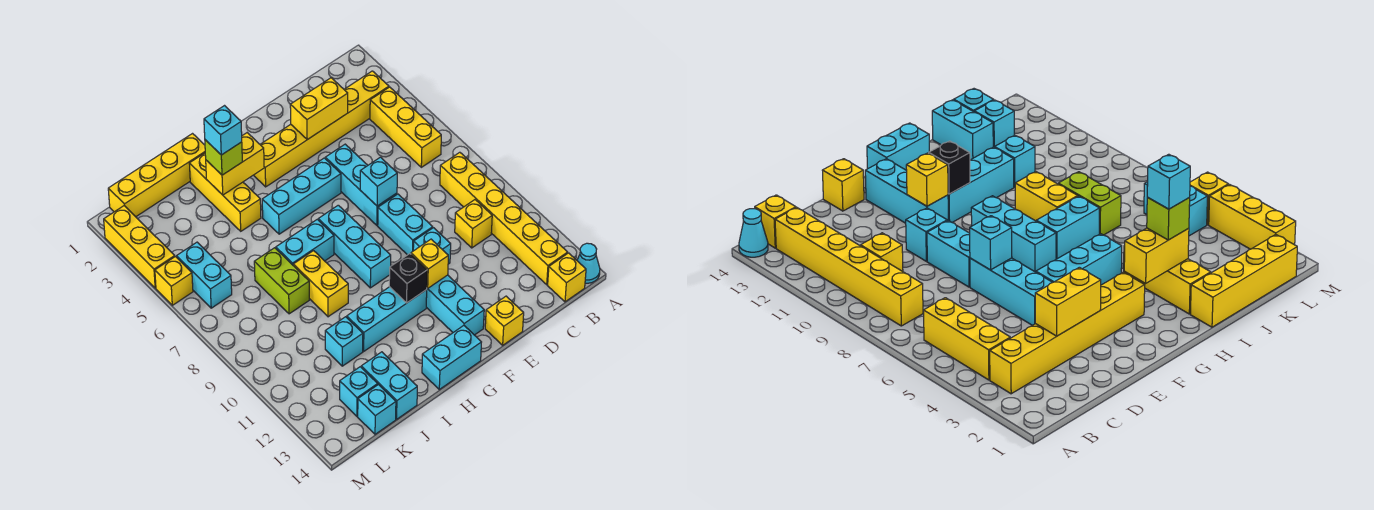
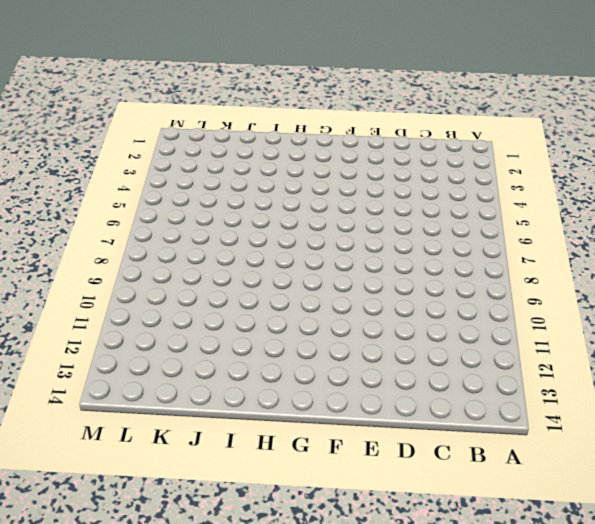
none -> cyan cone A14 level 1
none -> yellow brick B3:G3 level 1
none -> yellow brick B4:B6 level 1
none -> yellow brick B8:B13 level 1

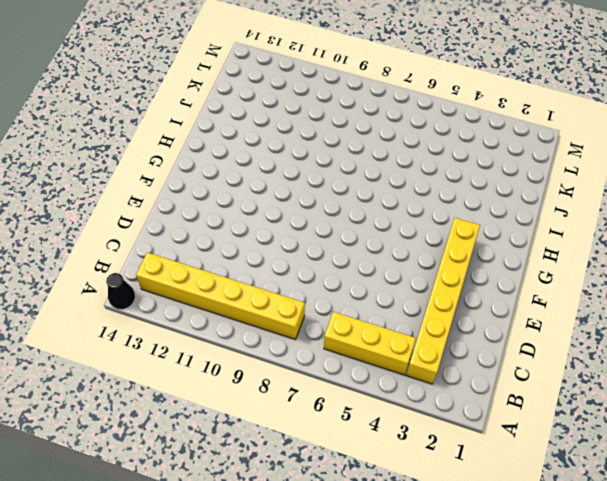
black cone A14 level 1 -> cyan cone A14 level 1
none -> yellow brick B14 level 1
none -> yellow brick C10 level 1
none -> cyan brick E5:E7 level 1
none -> cyan brick E8:E9 level 1

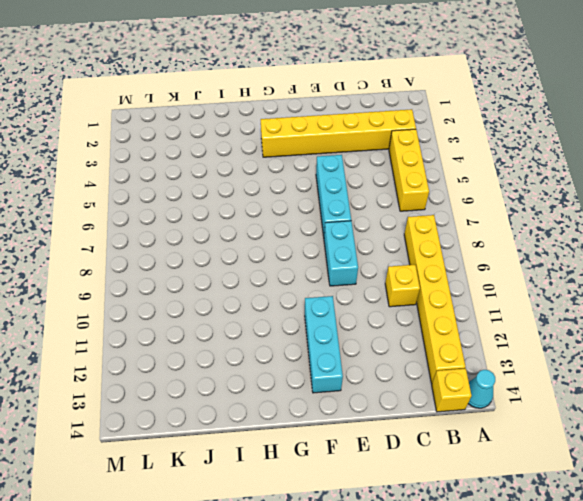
none -> cyan brick E10 level 1
none -> yellow brick E14 level 1
none -> cyan brick F5:H5 level 1
none -> cyan brick G7:G9 level 1

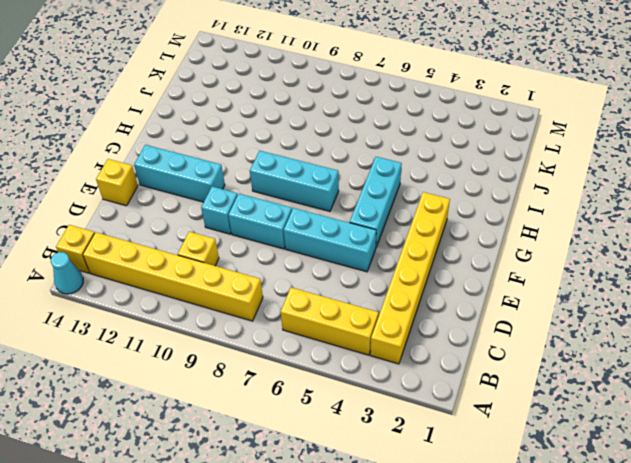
none -> cyan brick G11:I11 level 1
none -> cyan brick G14:H14 level 1
none -> cyan brick H7:I7 level 1
none -> yellow brick I1:L1 level 1

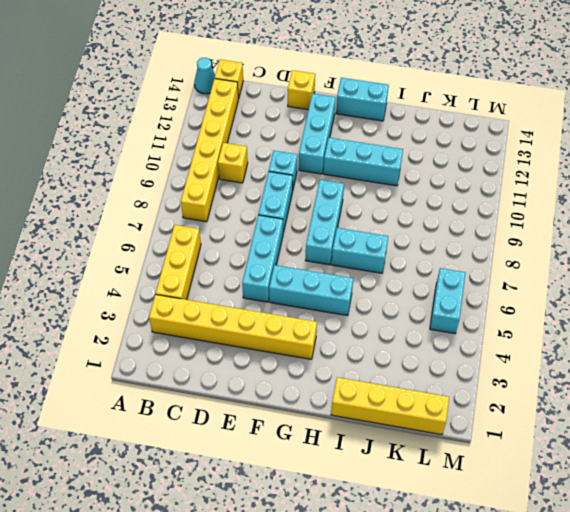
none -> yellow brick I2:I4 level 1
none -> yellow brick I8:I9 level 1
none -> lime brick J7:J8 level 1
none -> cyan brick J11 level 1

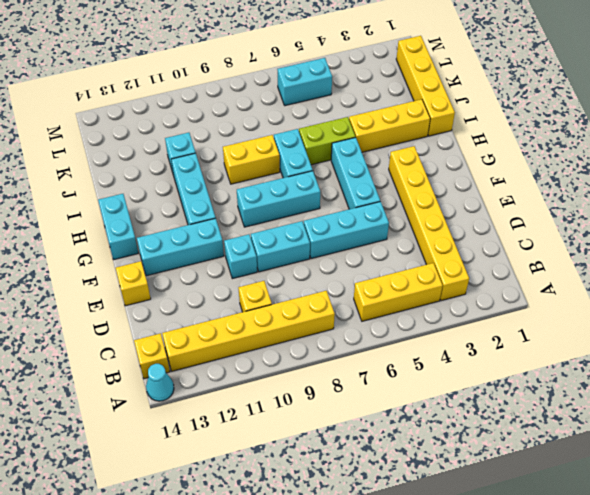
lime brick I5:I6 level 1 -> lime brick J7:J8 level 1
none -> cyan brick J13:J14 level 1
none -> cyan brick K13 level 1
none -> cyan brick K14 level 1
none -> yellow brick M2:M4 level 1

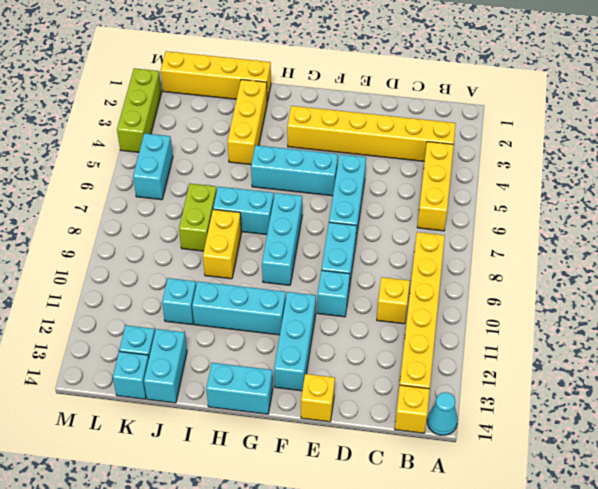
lime brick M2:M4 level 1 -> yellow brick M2:M4 level 1
none -> yellow brick M5 level 1
none -> yellow brick D3:E3 level 2
none -> cyan brick E7 level 2
none -> yellow brick F11 level 2

